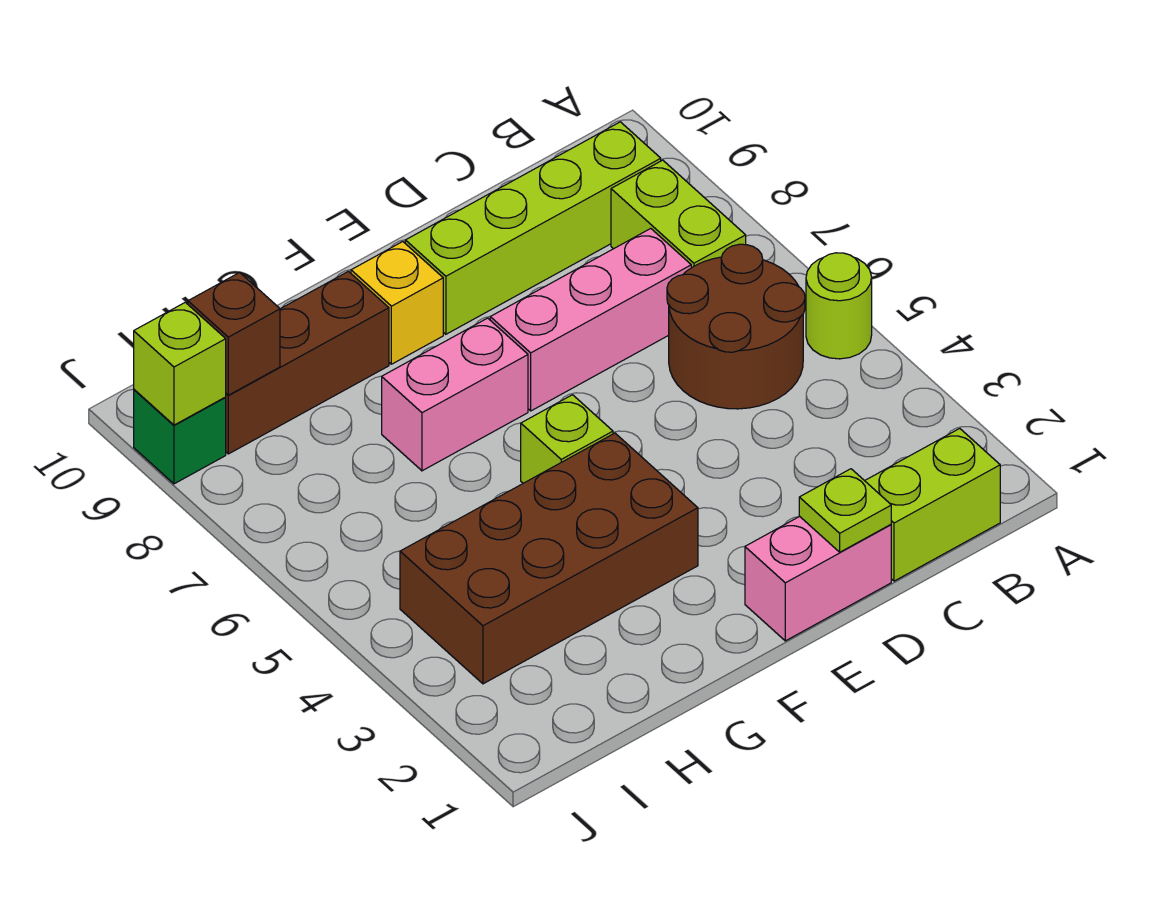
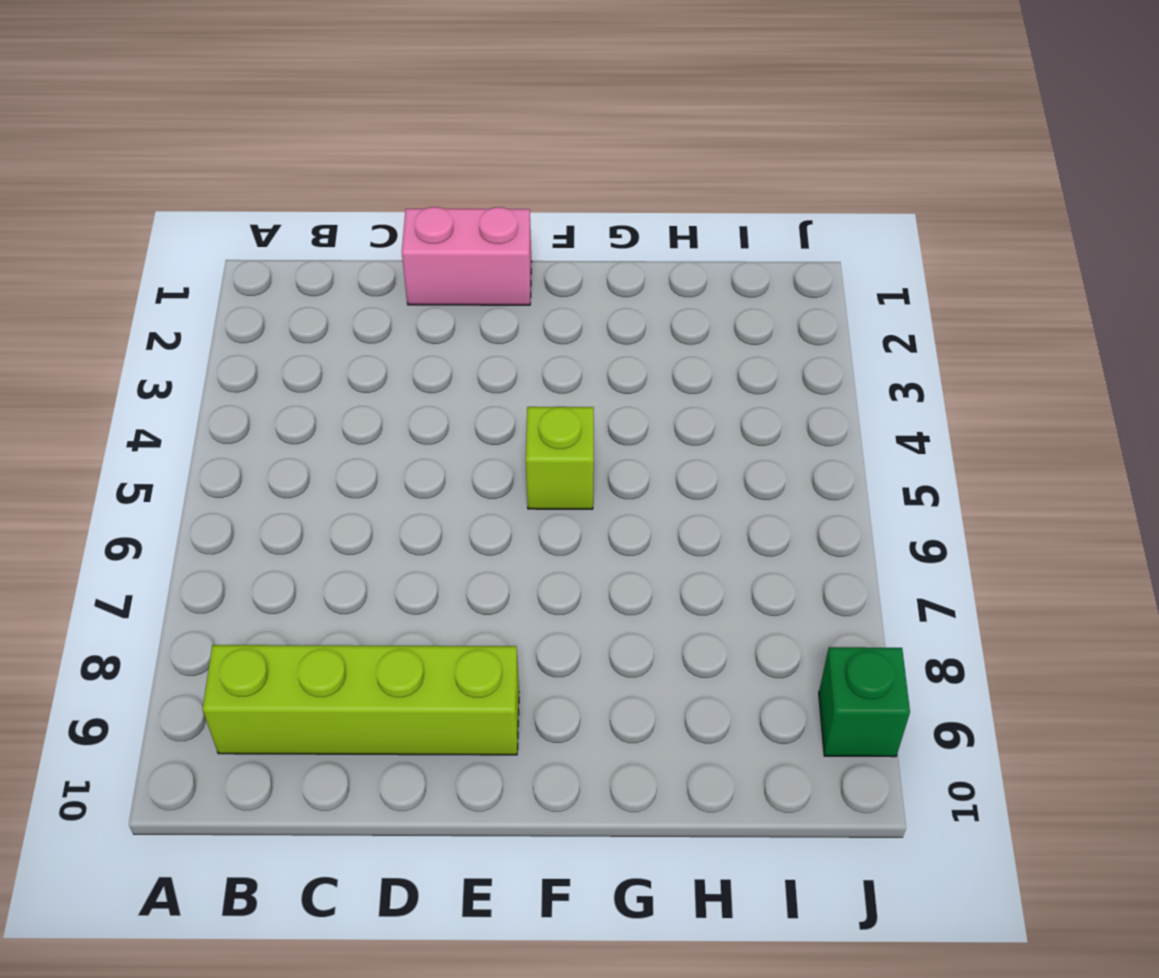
none -> lime round brick A5 level 1
none -> lime brick B1:C1 level 1
none -> brown round brick B5:C6 level 1

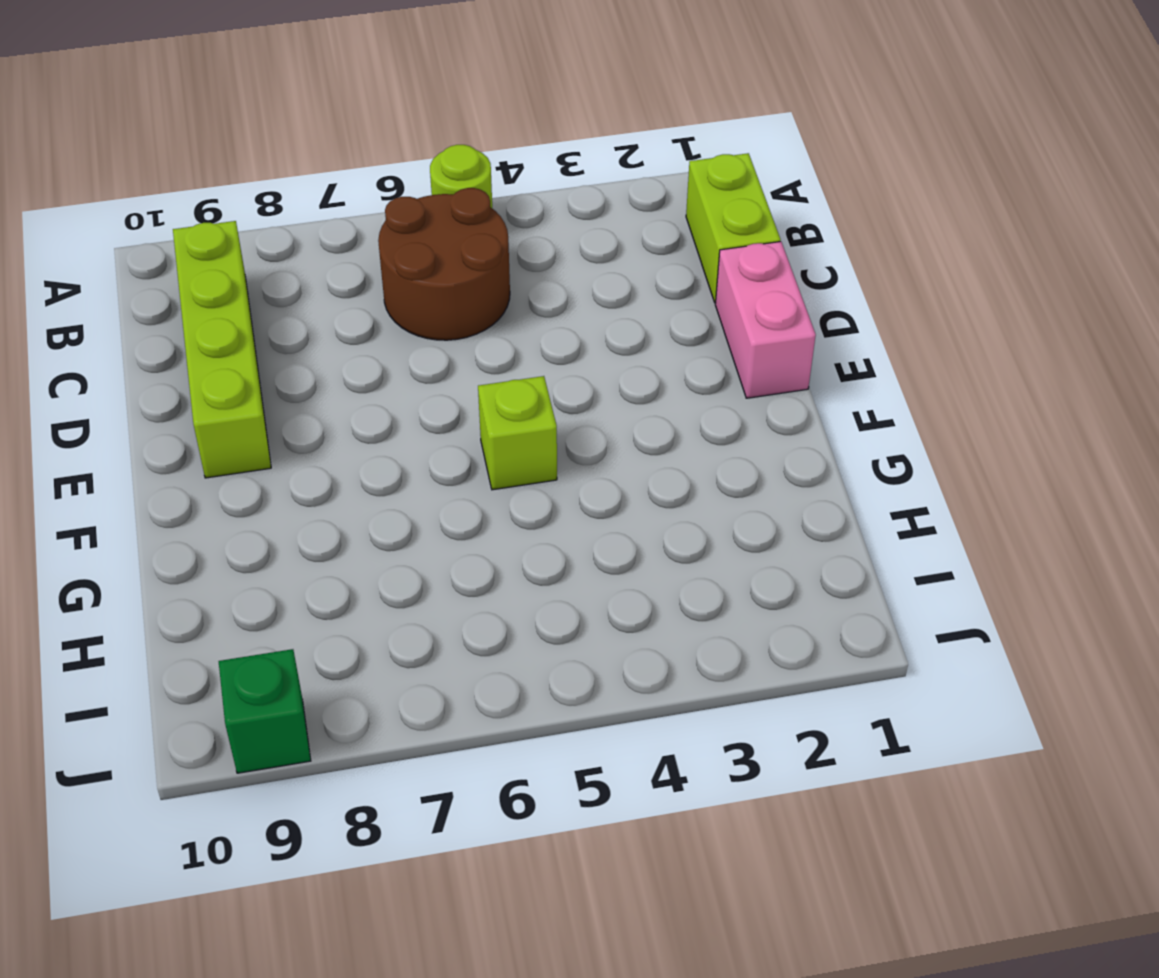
none -> lime brick B7:B8 level 1
none -> pink brick C7:E7 level 1
none -> brown brick F3:I4 level 1

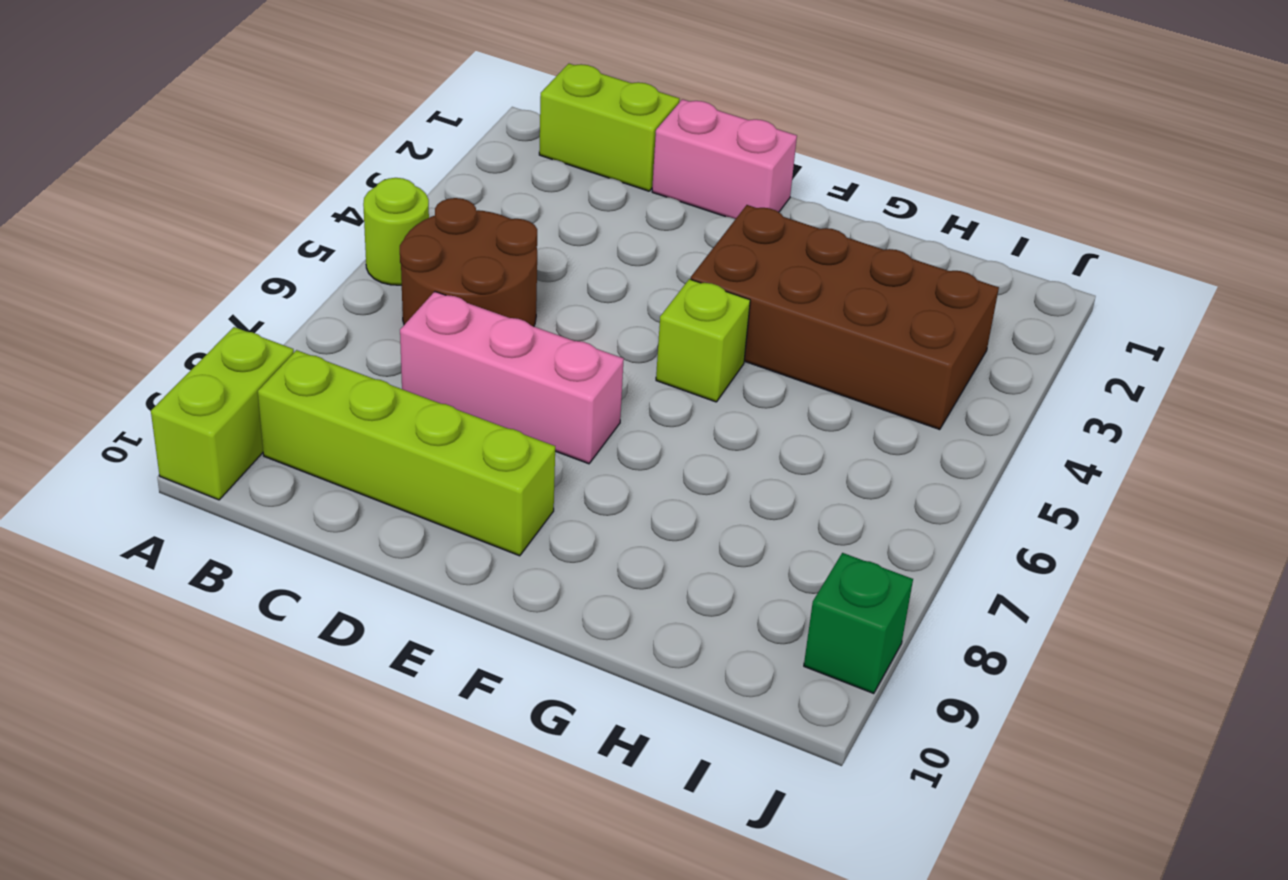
lime brick A9:A10 level 1 -> lime brick B7:B8 level 1
none -> pink brick F7:G7 level 1
none -> yellow brick F9 level 1
none -> brown brick G9:I9 level 1

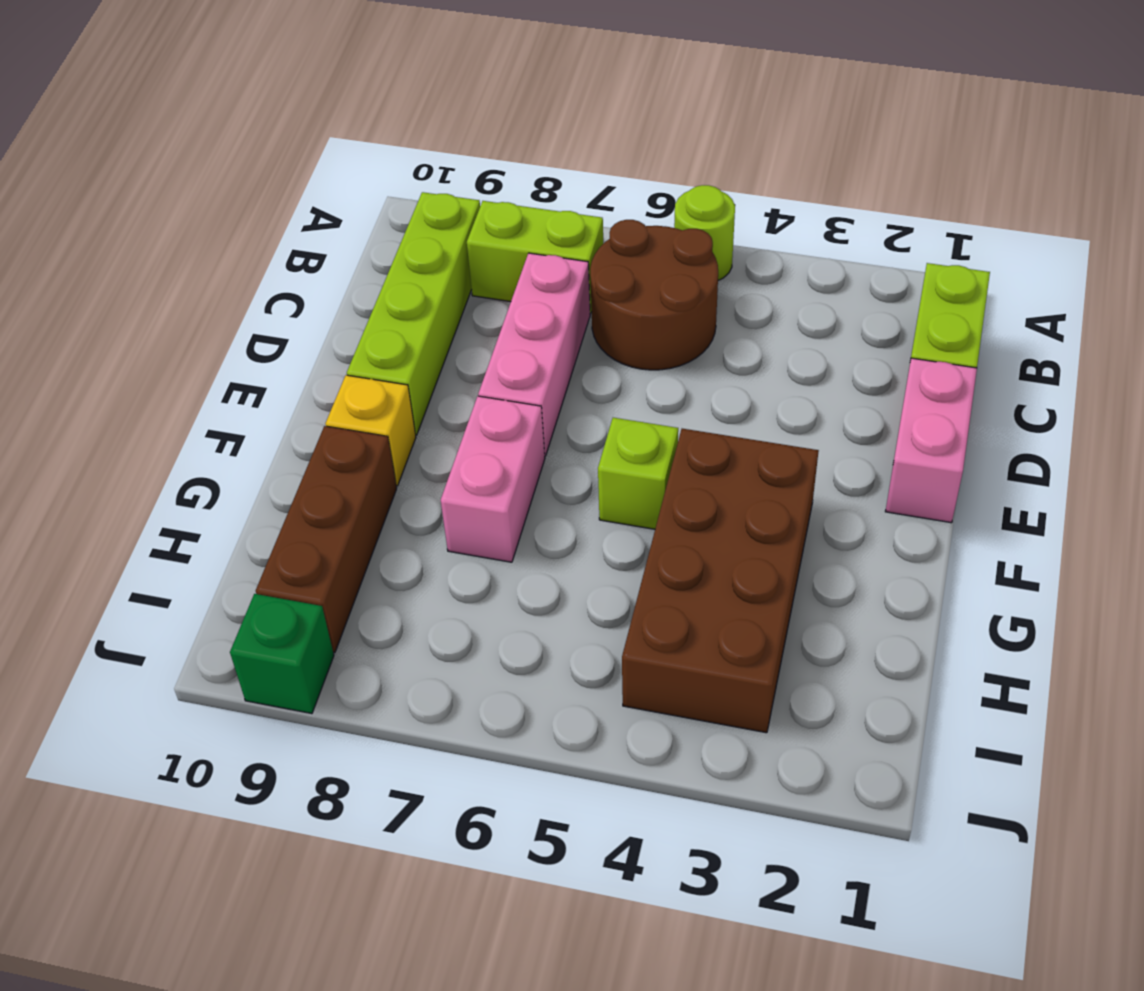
none -> lime plate D1 level 2
none -> brown brick I9 level 2
none -> lime brick J9 level 2

